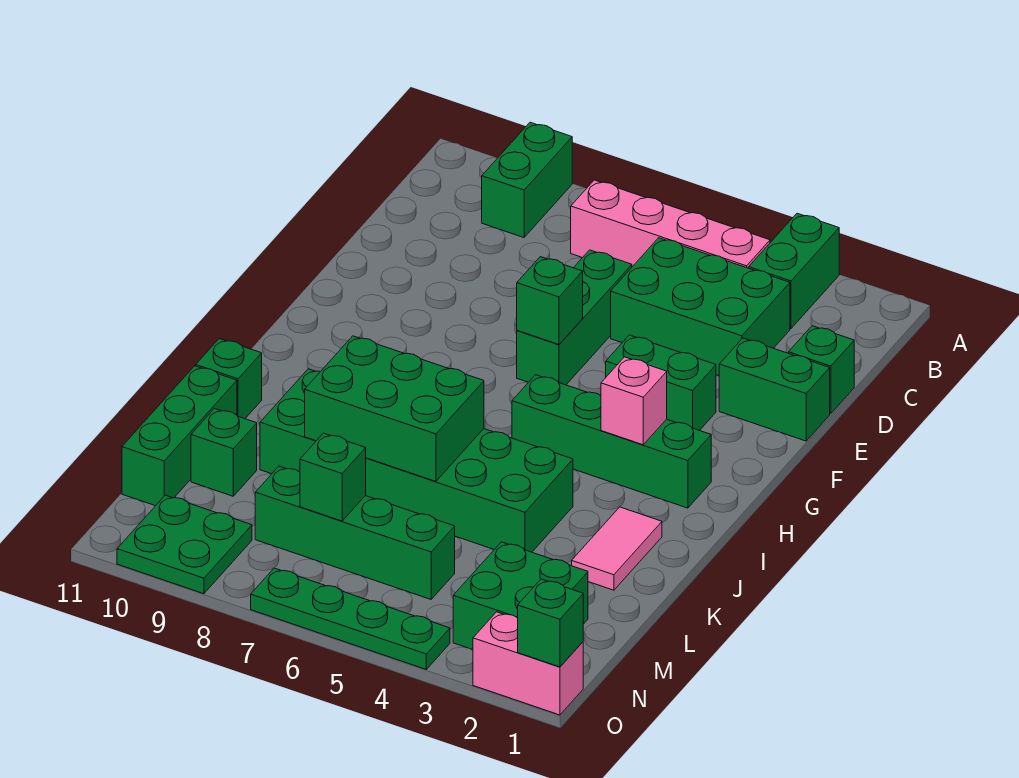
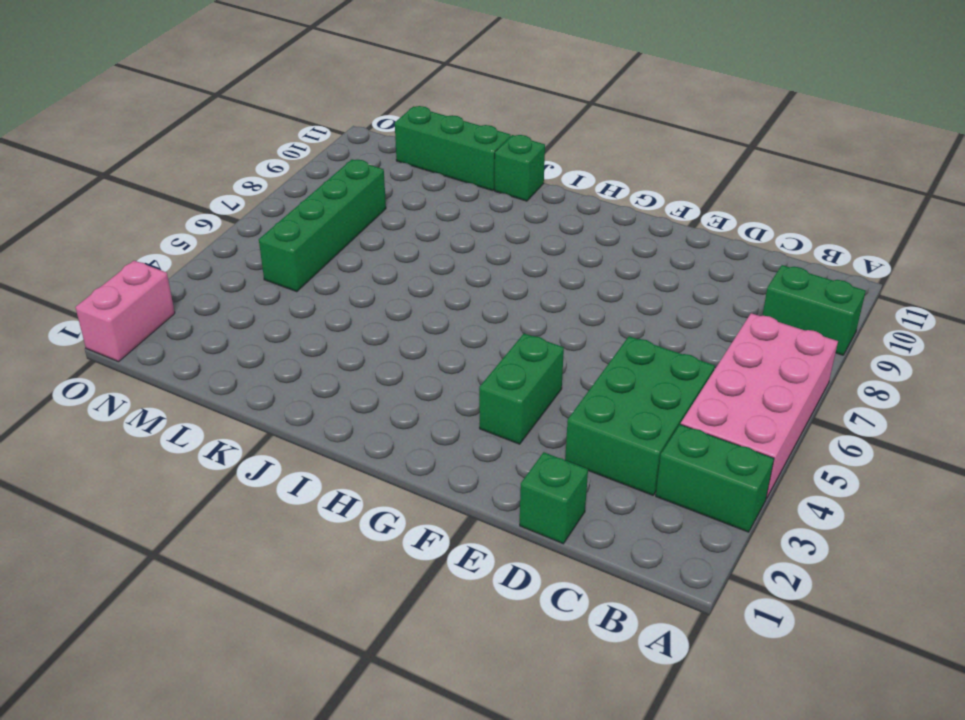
pink brick A4:B7 level 1 -> pink brick B4:B7 level 1
none -> green brick D6:F6 level 1
none -> green brick E1:E2 level 1
none -> green brick H2:H5 level 1

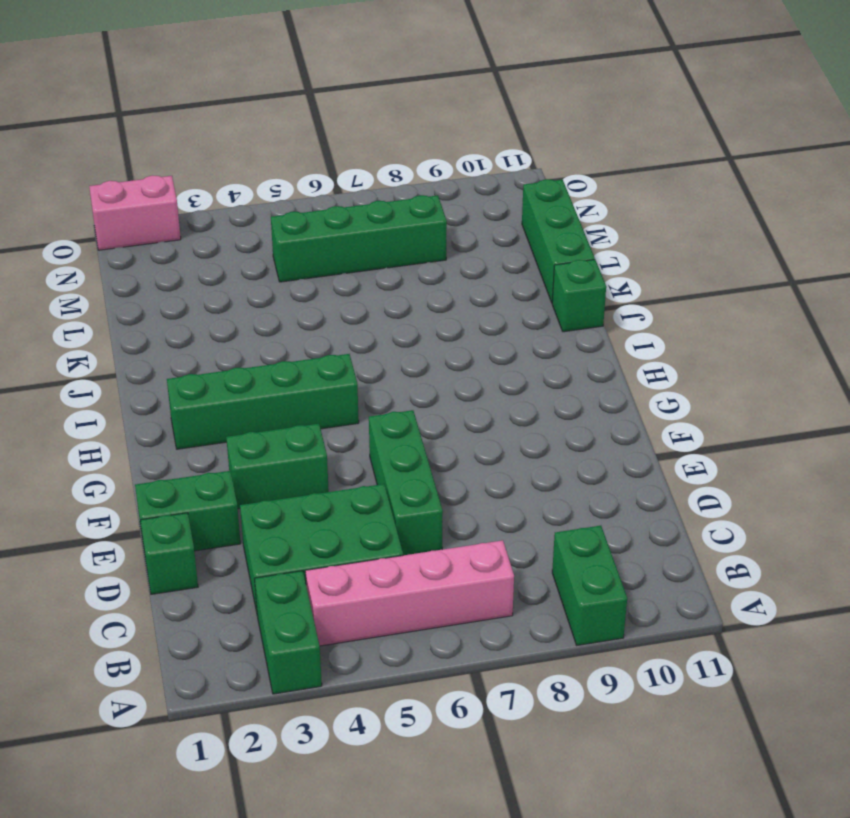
none -> pink tile J2:K2 level 1
none -> green brick J4:K9 level 1
none -> green brick L10 level 1

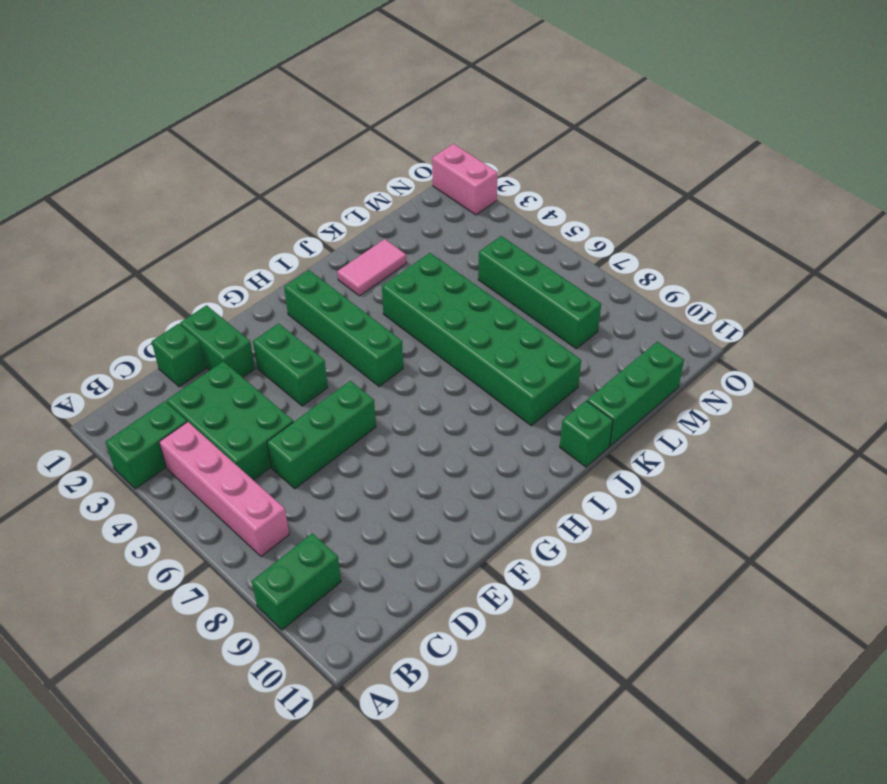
none -> green brick L10 level 1
none -> green brick M2:N3 level 1
none -> green plate N9:O10 level 1

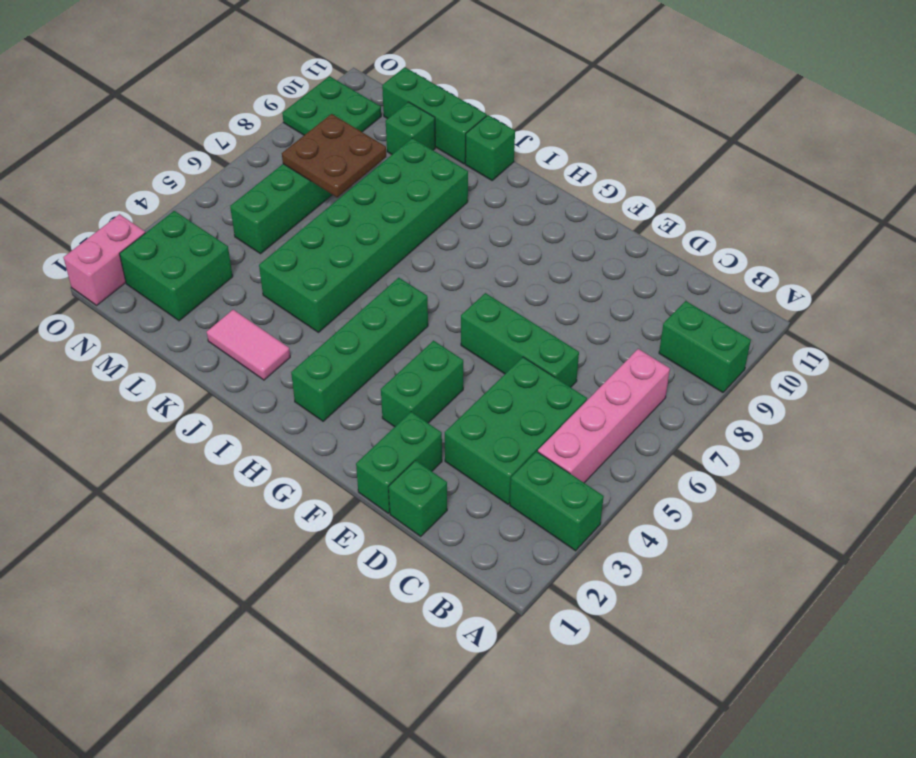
brown plate L7:M8 level 2 -> green brick M7 level 2
none -> green plate O4:O7 level 1
none -> green brick F6 level 2
none -> pink brick H3 level 2

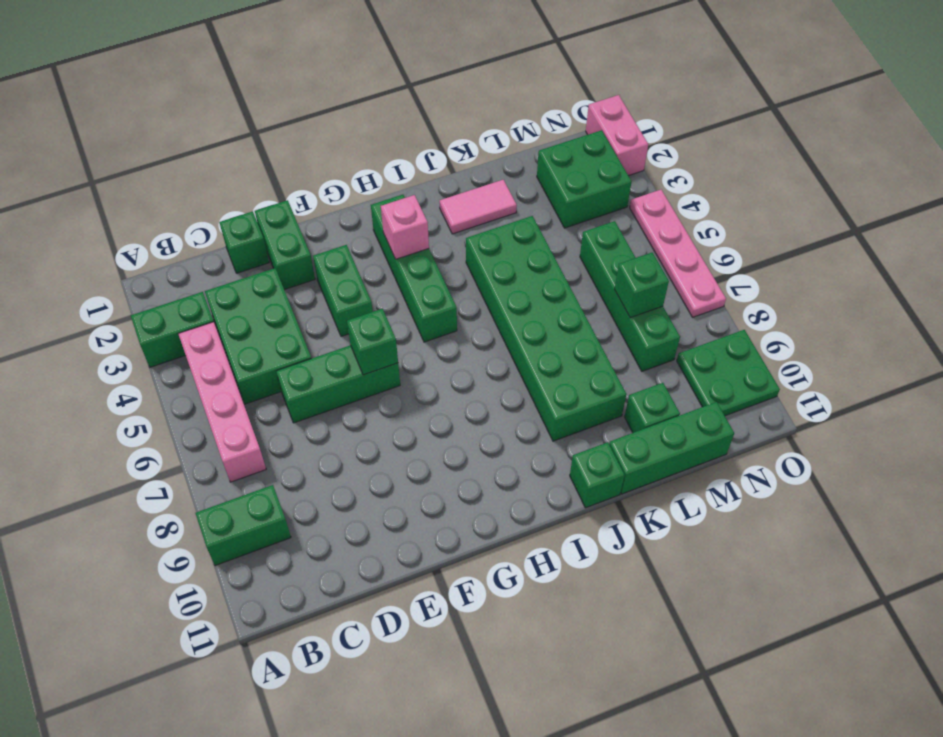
pink plate O4:O7 level 1 -> green plate O4:O7 level 1
none -> green brick J6:K8 level 2
none -> green brick O1 level 2

